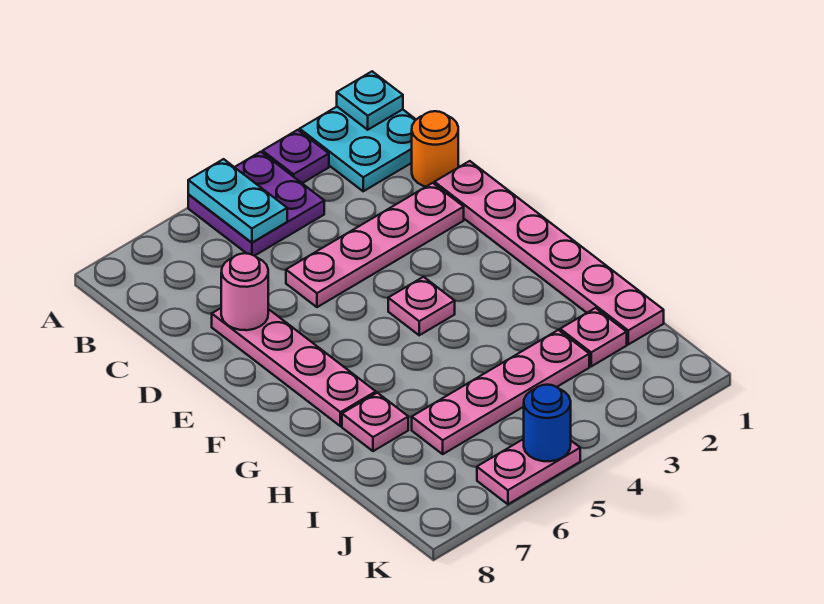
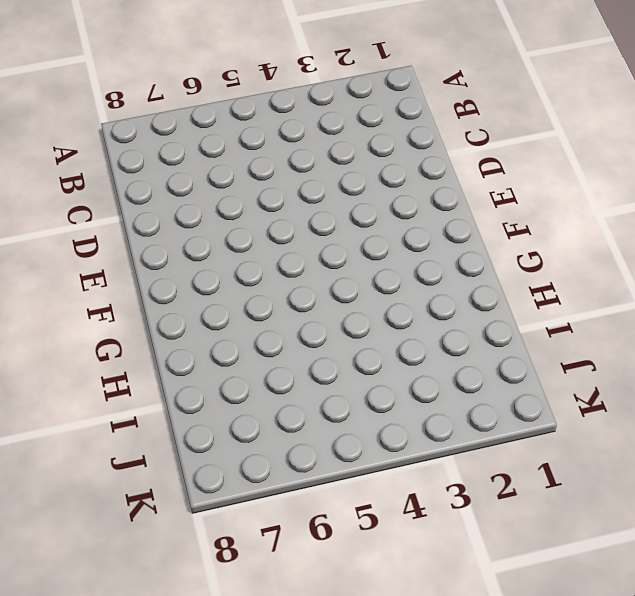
none -> cyan plate A1:B2 level 1
none -> purple plate A3 level 1
none -> purple plate A4:B5 level 1

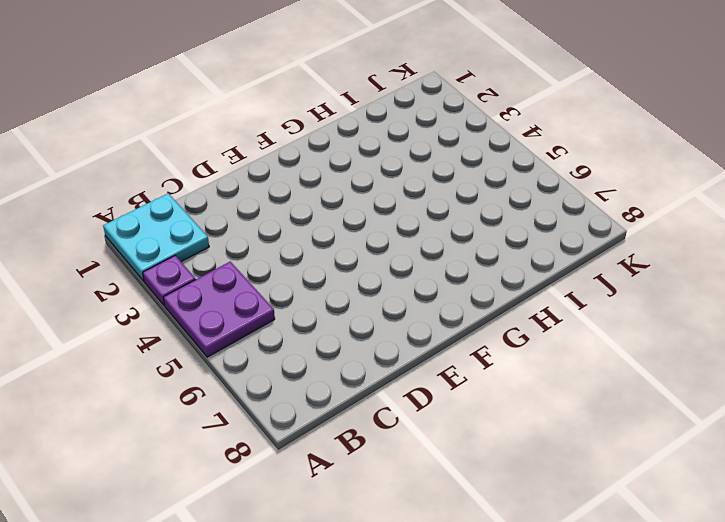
none -> orange round brick C1 level 1
none -> pink plate D1:I1 level 1
none -> pink plate D2:D5 level 1

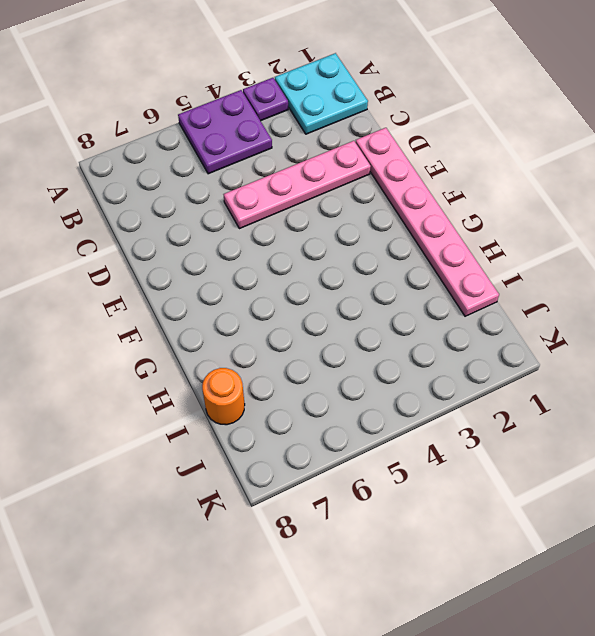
orange round brick I8 level 1 -> orange round brick C1 level 1
none -> pink plate D7:G7 level 1
none -> pink plate F4 level 1
none -> pink plate H7 level 1

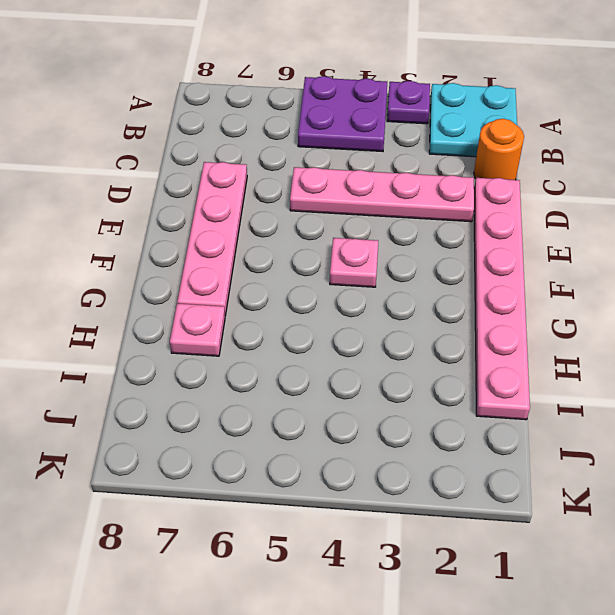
none -> pink plate I2 level 1
none -> pink plate I3:I6 level 1
none -> pink plate K5:K6 level 1

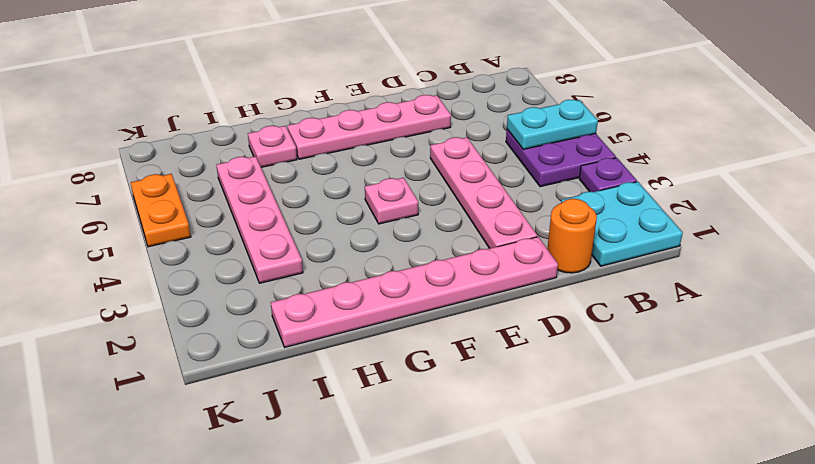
orange plate K5:K6 level 1 -> pink plate K5:K6 level 1
none -> pink plate I2 level 1
none -> cyan plate A1 level 2
none -> pink round brick D7 level 2

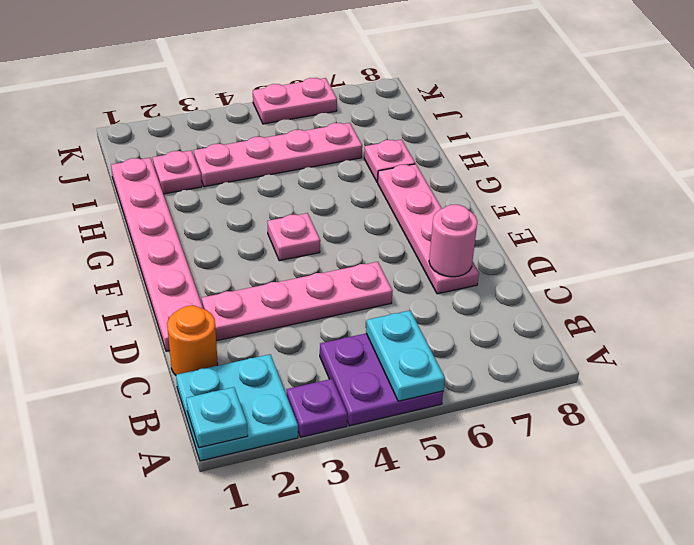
none -> blue round brick K5 level 2

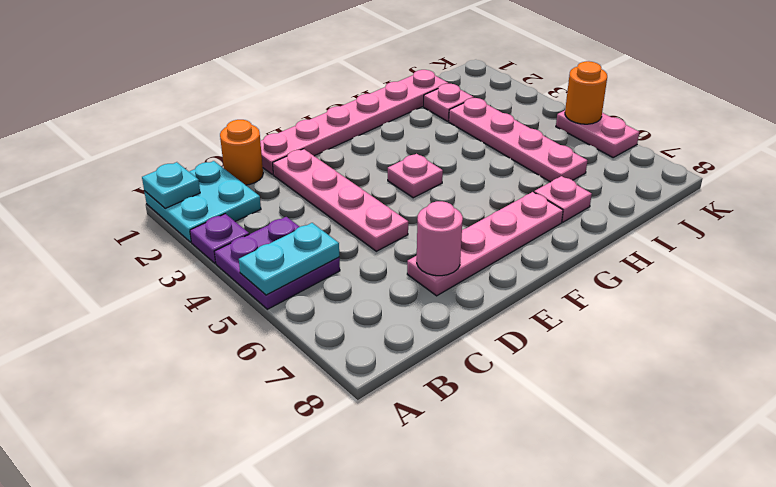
orange round brick K5 level 2 -> blue round brick K5 level 2

